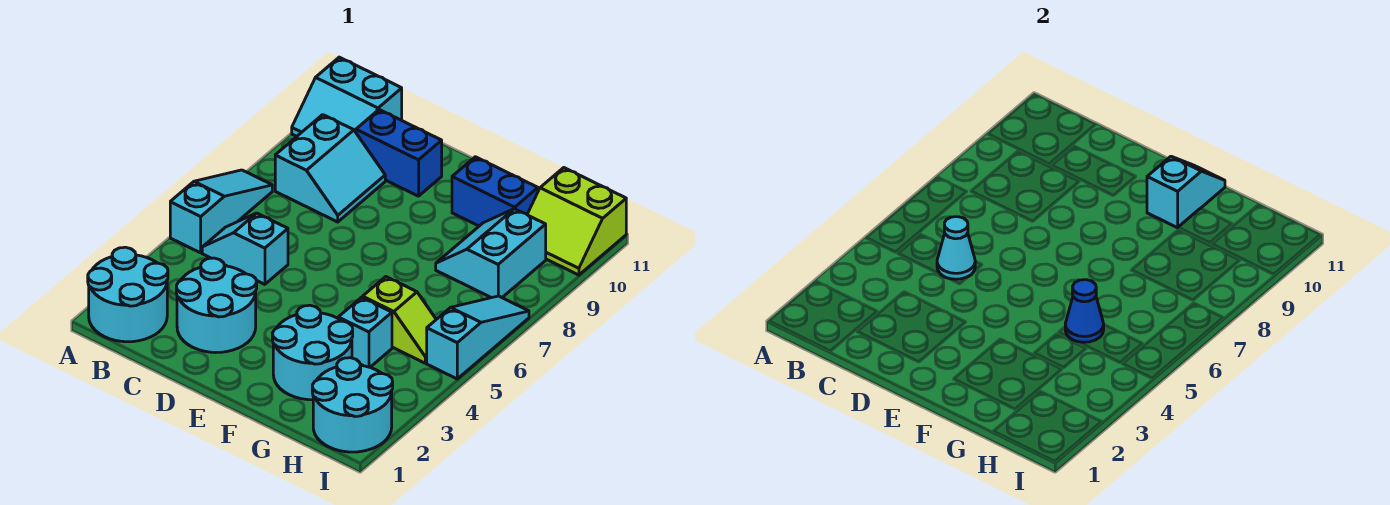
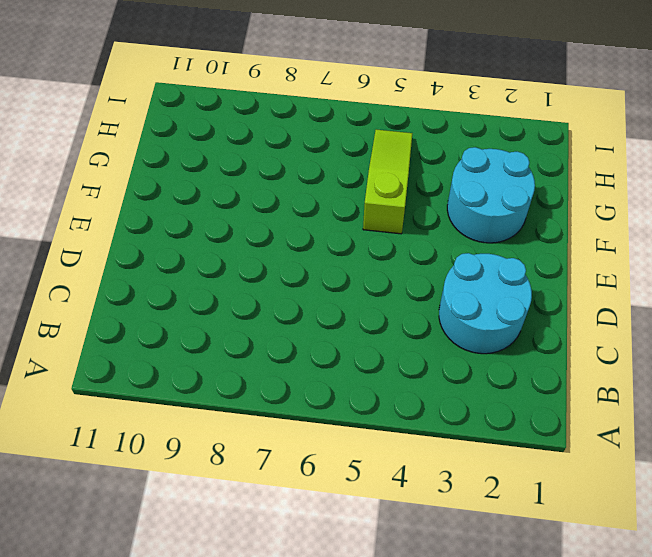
lime slope F5:H5 level 1 top F -> lime slope G5:H5 level 1 top G
none -> cyan round brick A1:B2 level 1
none -> cyan slope A5:A7 level 1 top 5
none -> cyan slope A10:B11 level 1 top 11

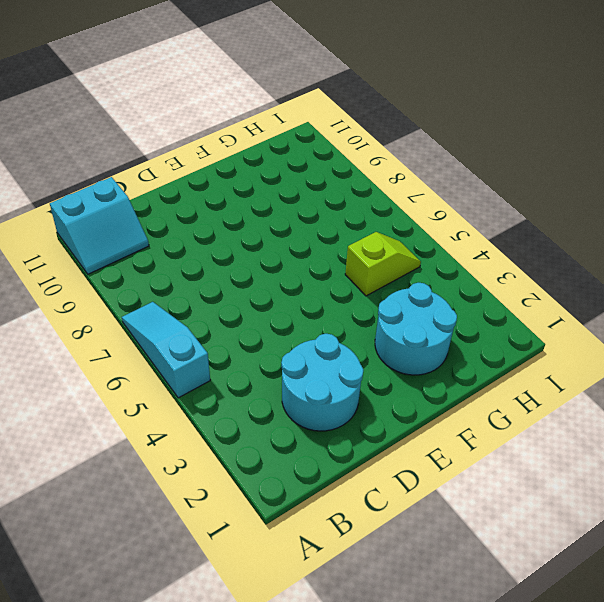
none -> cyan round brick A1:B2 level 1
none -> cyan slope B5:C5 level 1 top C
none -> cyan slope B8:C9 level 1 top B

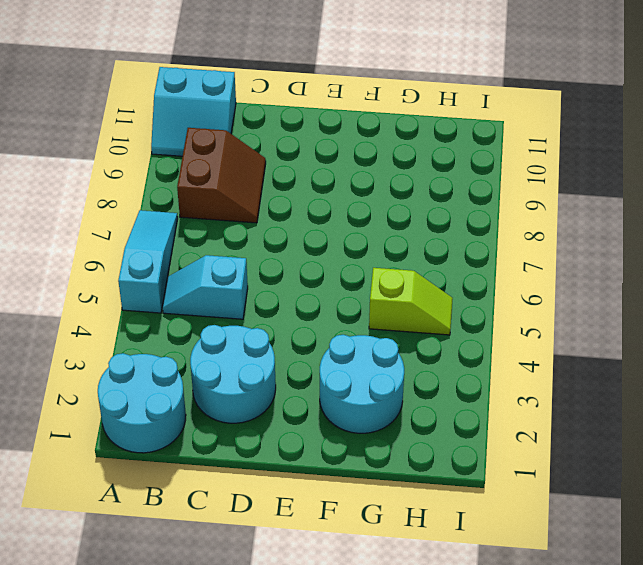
brown slope B8:C9 level 1 top B -> cyan slope B8:C9 level 1 top B
none -> blue brick C10:D10 level 1
none -> blue brick F10:G10 level 1
none -> cyan brick G4 level 1

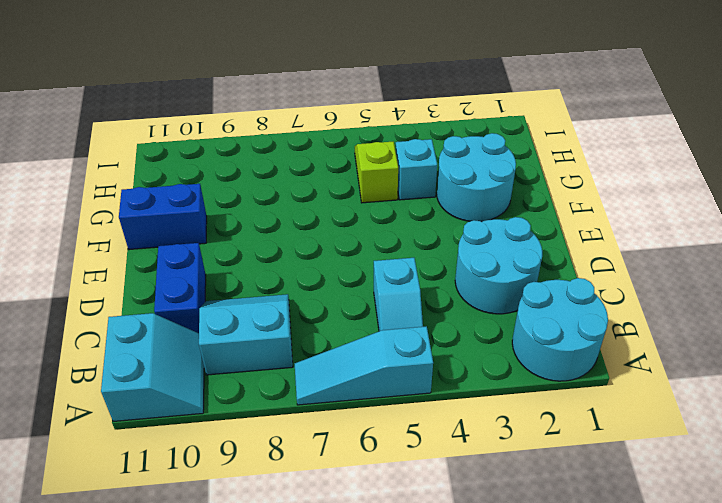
blue brick F10:F11 level 1 -> blue brick F10:G10 level 1
none -> cyan slope G8:H9 level 1 top H
none -> cyan round brick H1:I2 level 1
none -> lime slope H10:I11 level 1 top 11

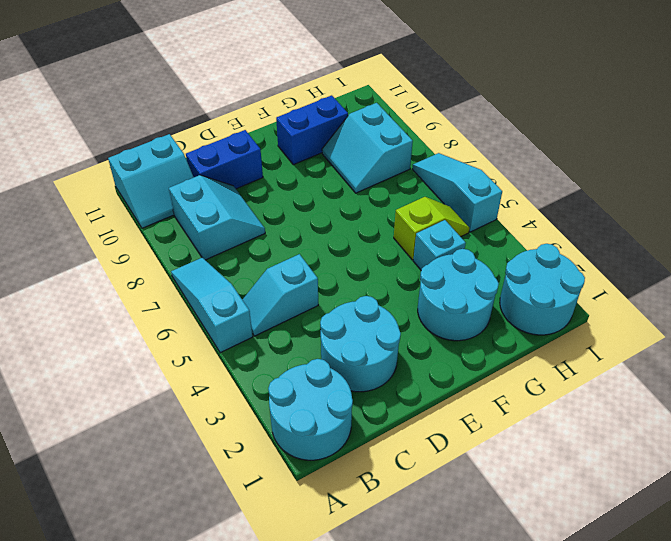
none -> lime slope H10:I11 level 1 top 11
none -> cyan cone C5 level 2
none -> cyan slope F10:F11 level 2 top 10

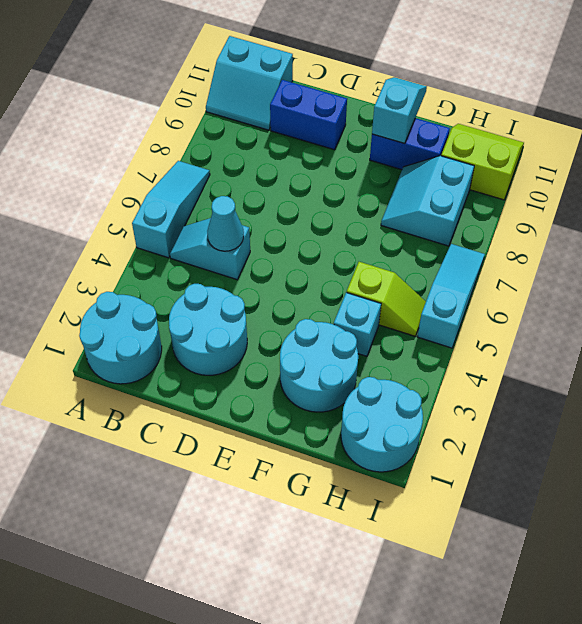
lime slope H10:I11 level 1 top 10 -> lime slope H10:I11 level 1 top 11
none -> cyan slope B8:C9 level 1 top B
none -> blue cone G5 level 2

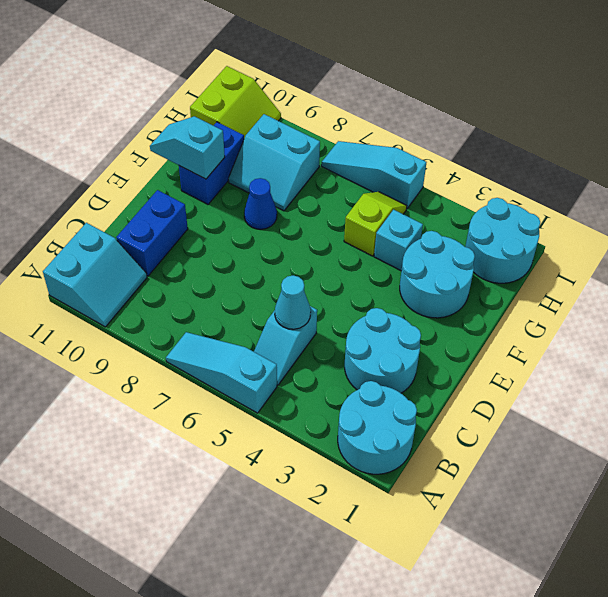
blue cone F8 level 1 -> blue cone G5 level 2
none -> cyan slope B8:C9 level 1 top B

